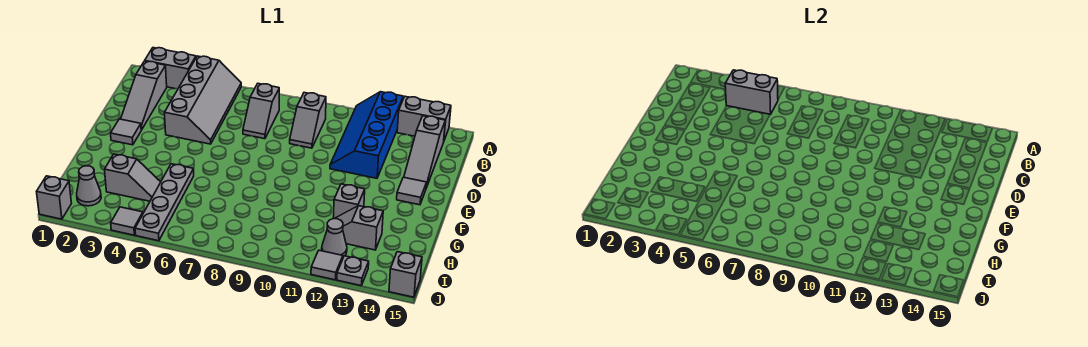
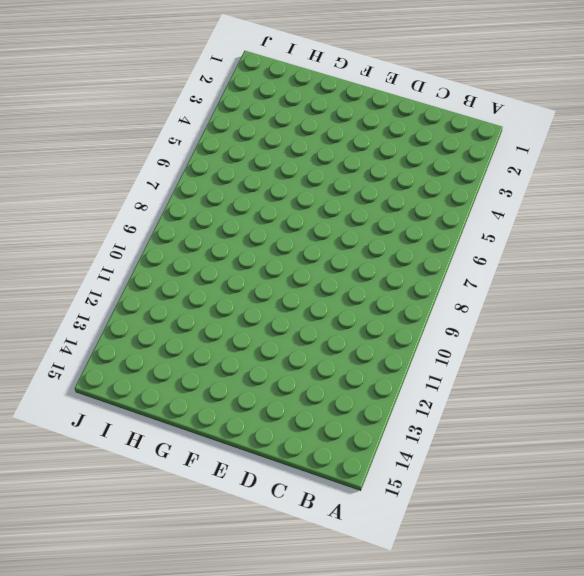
none -> grey brick A2:A3 level 1
none -> grey slope A4:D5 level 1 top 4
none -> blue slope A11:D12 level 1 top 12

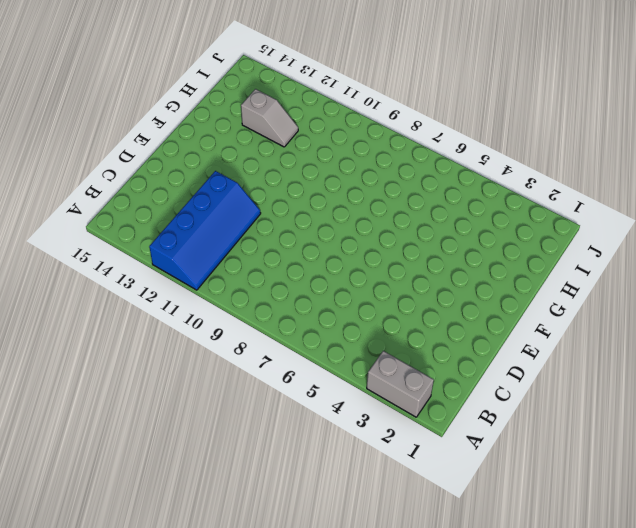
none -> grey slope A4:D5 level 1 top 4
none -> grey brick A13:A14 level 1
none -> grey slope B2:D2 level 1 top B

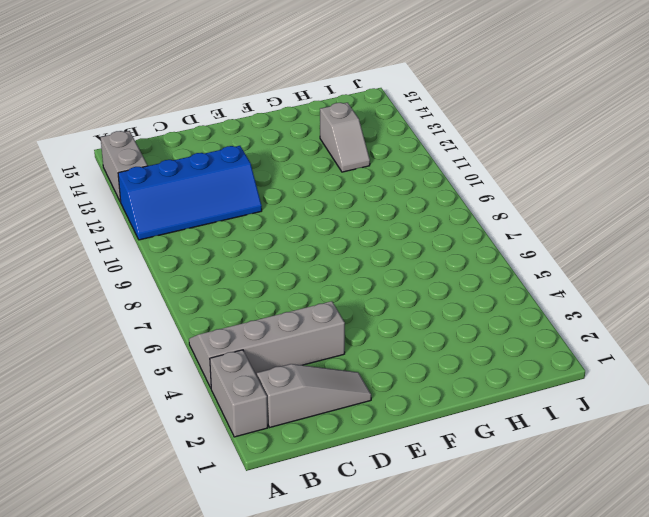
none -> grey slope B7:C7 level 1 top B
none -> grey slope B9:C9 level 1 top B
none -> grey slope B14:D14 level 1 top B

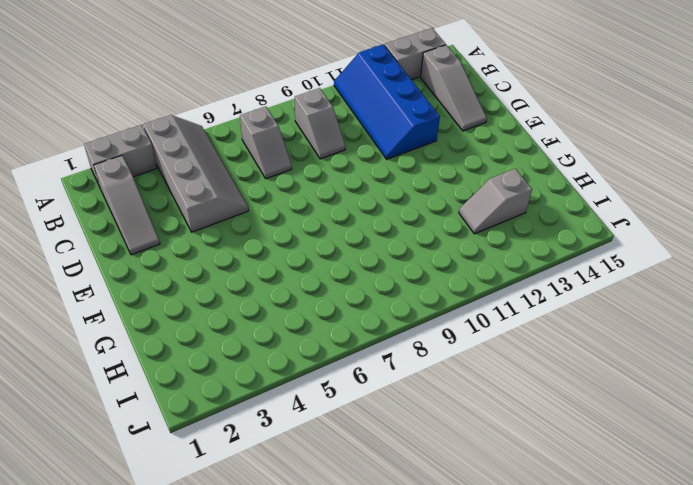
none -> grey tile E2 level 1
none -> grey tile E14 level 1
none -> grey plate G5:J5 level 1

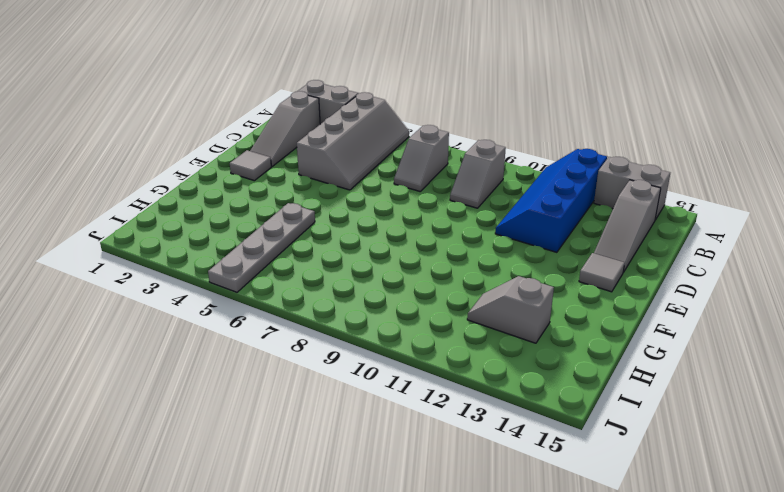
none -> grey brick G12 level 1
none -> grey slope H3:H4 level 1 top 3
none -> grey cone I2 level 1

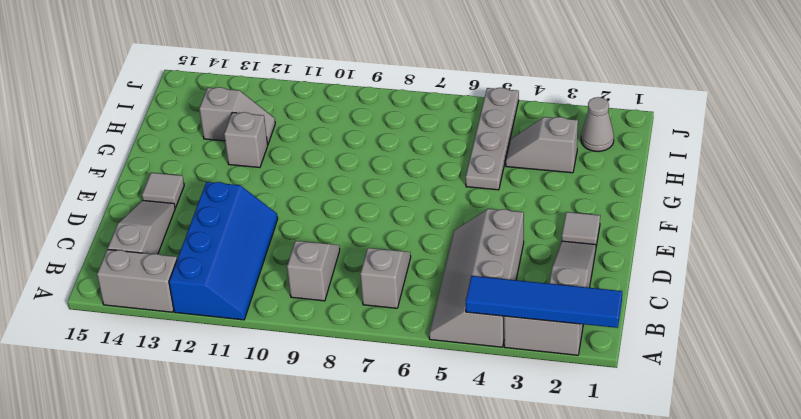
blue tile A1:A4 level 2 -> none
none -> grey cone I12 level 1
none -> grey brick J1 level 1
none -> grey tile J4 level 1

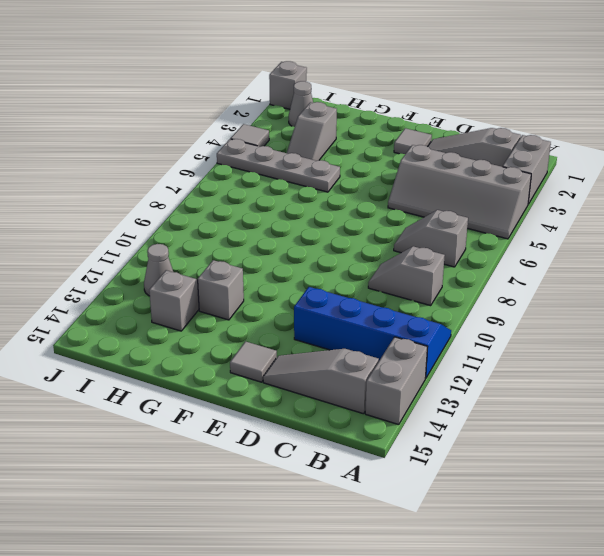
none -> grey tile J12 level 1
none -> grey plate J13 level 1
none -> grey brick J15 level 1

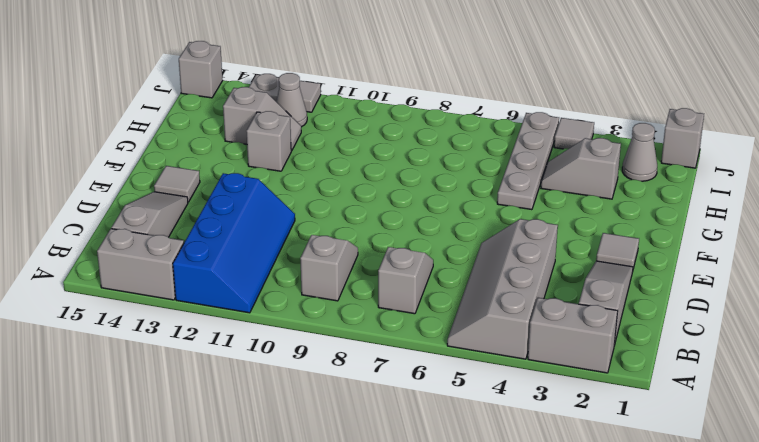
none -> grey brick B4:B5 level 2

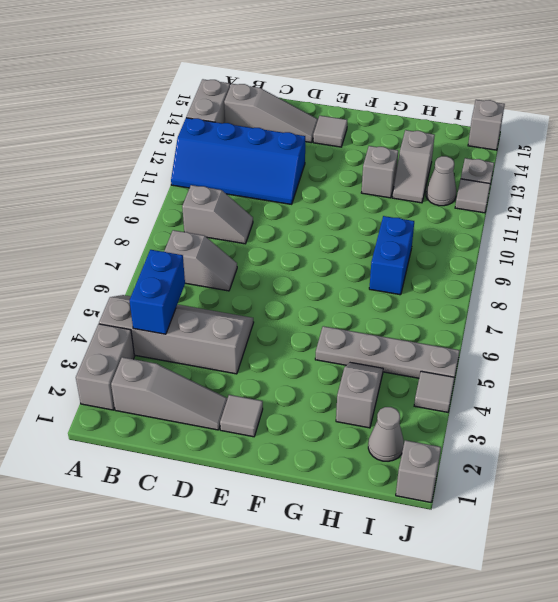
blue brick B4:B5 level 2 -> grey brick B4:B5 level 2
blue brick H8:H9 level 1 -> none

